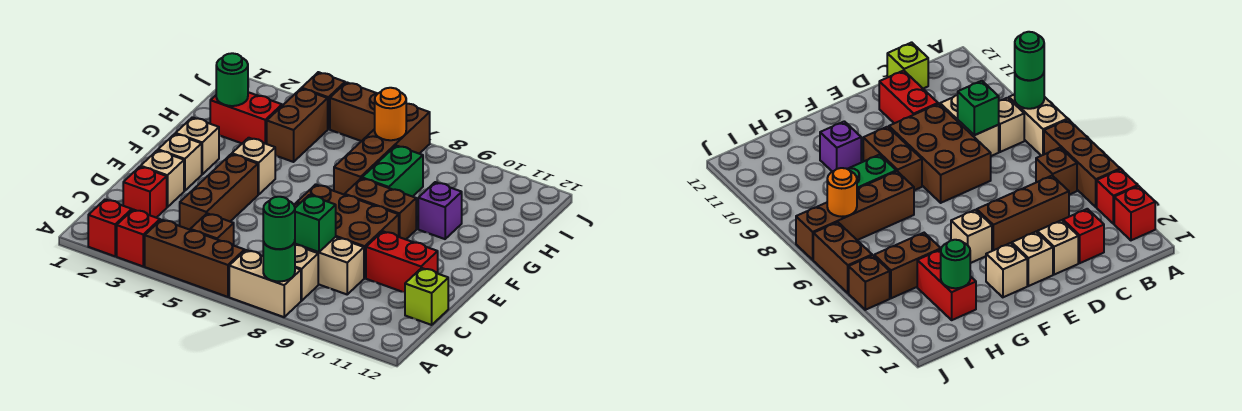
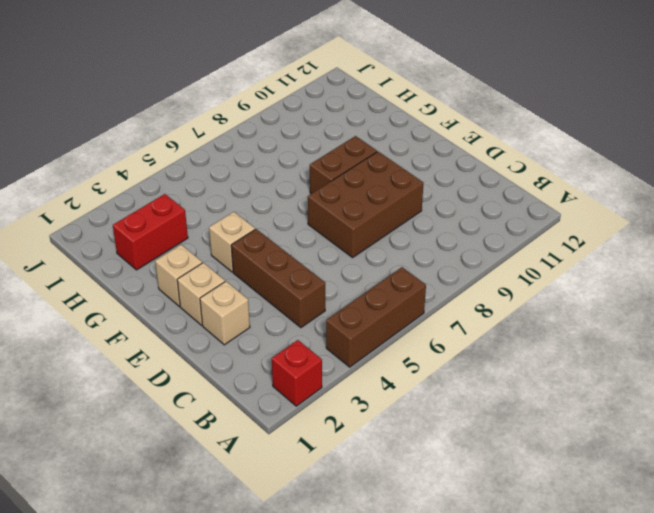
none -> red brick A3 level 1
none -> tan brick A7:A8 level 1
none -> brown brick B5 level 1

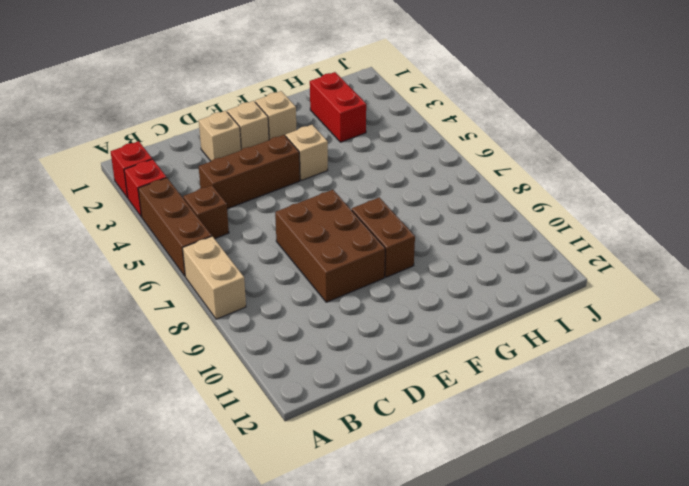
none -> tan brick B8 level 1
none -> red brick C2 level 1
none -> tan brick C8:C9 level 1

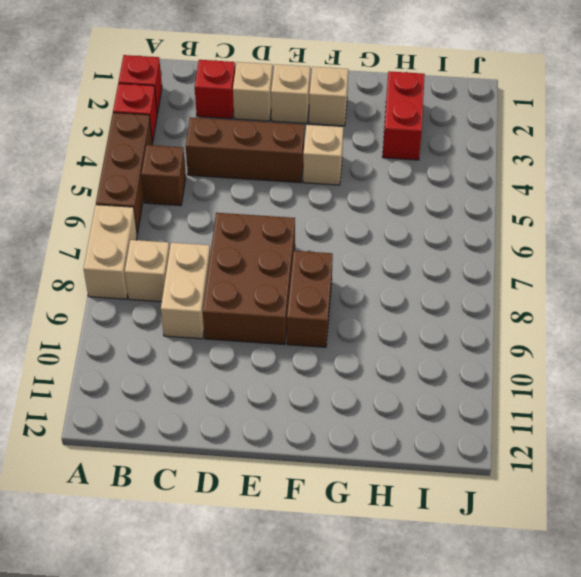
none -> lime brick C12 level 1
none -> red brick D10:D11 level 1
none -> brown brick G7:J7 level 1

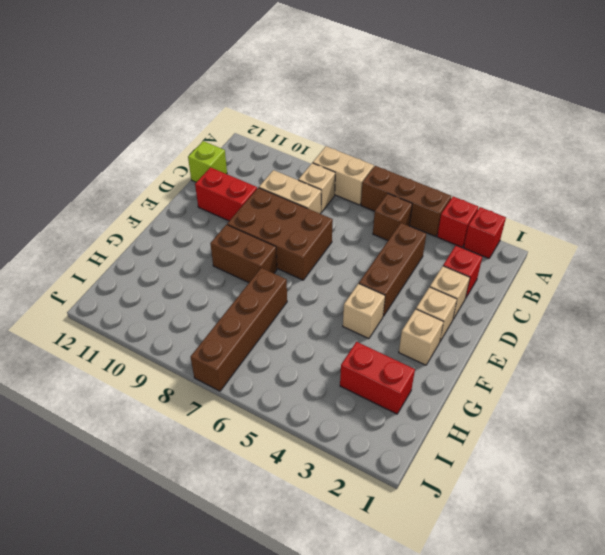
none -> green brick G8:H8 level 1
none -> purple brick G10 level 1
none -> brown brick H4:I4 level 1

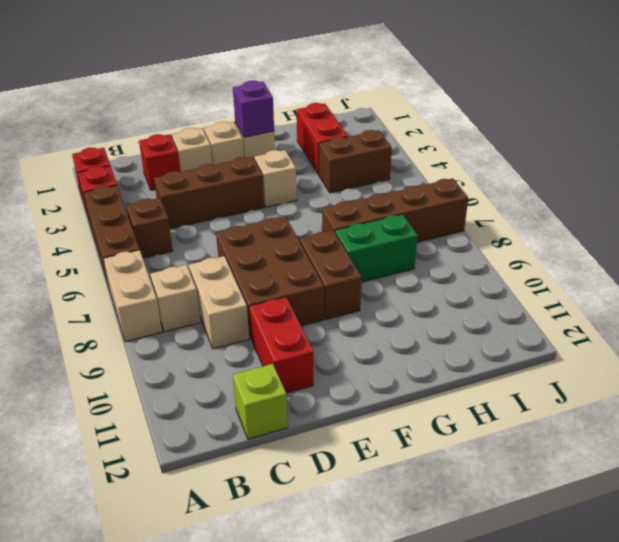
purple brick F2 level 2 -> purple brick G10 level 1
none -> brown brick J4 level 1
none -> brown brick J5:J6 level 1
none -> green round brick A8 level 2

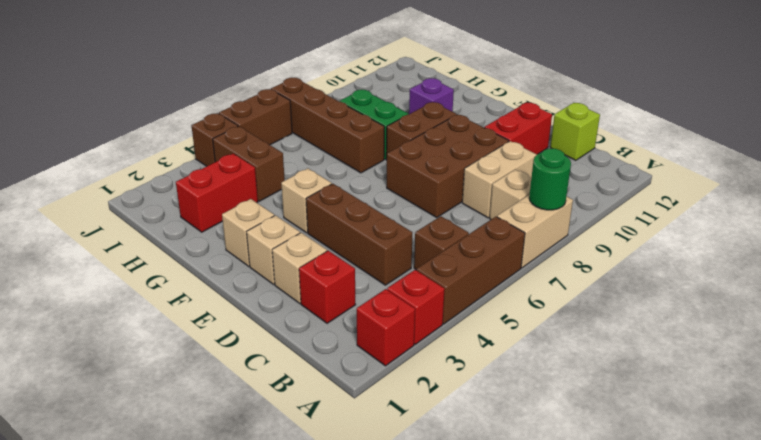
none -> green brick C8 level 2
none -> green round brick H2 level 2
none -> orange round brick I7 level 2

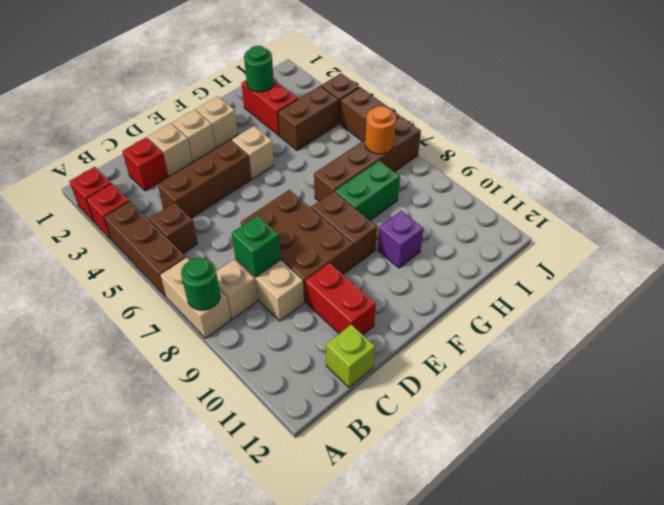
none -> green round brick A8 level 3

